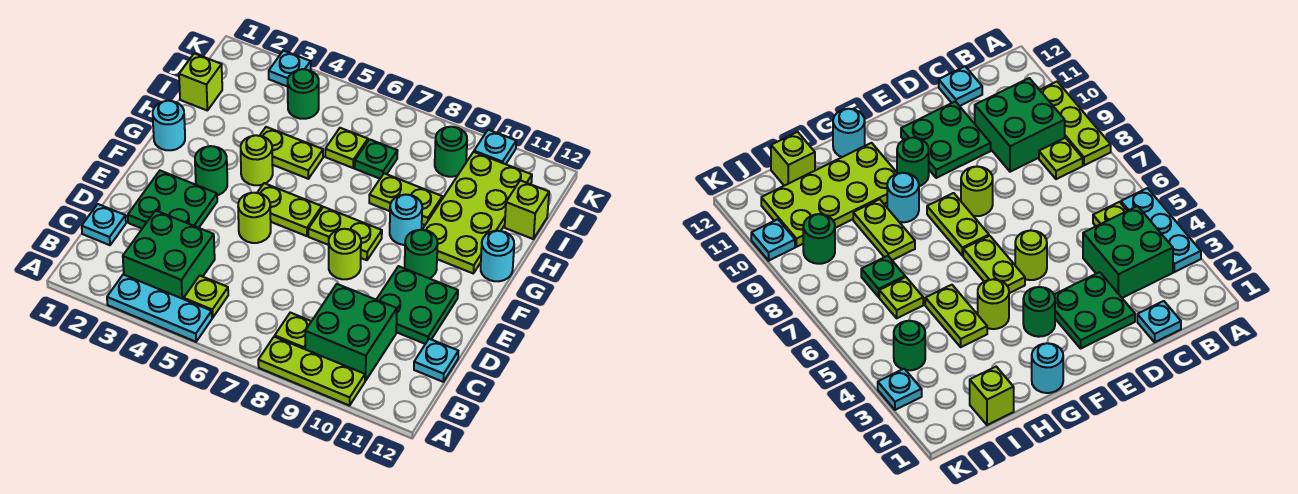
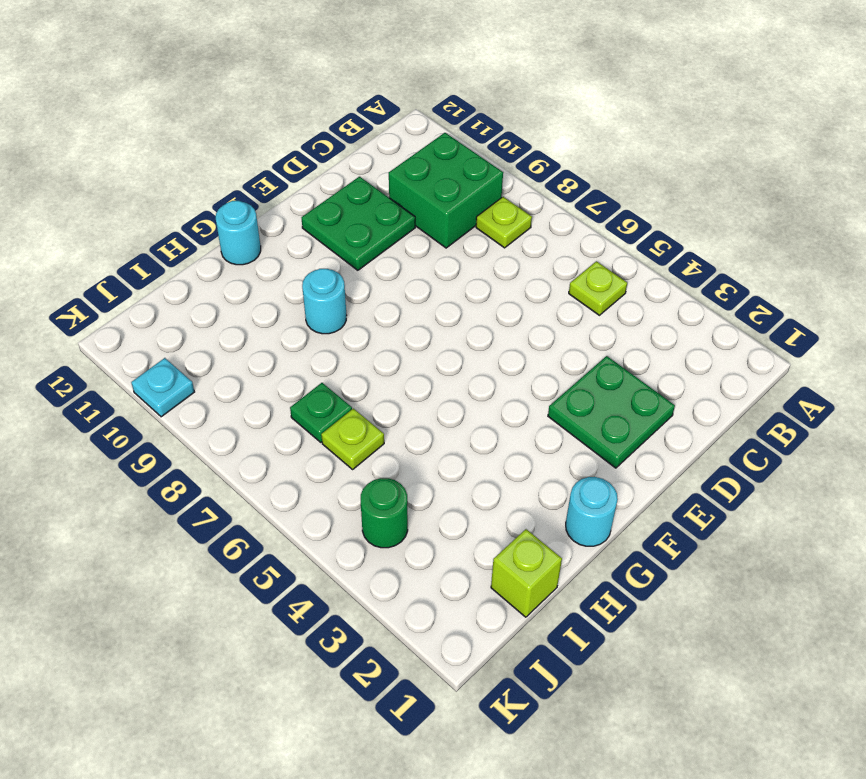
none -> cyan plate A3:A5 level 1
none -> lime plate A8:A10 level 1
none -> green brick B3:C4 level 1
none -> cyan plate C1 level 1

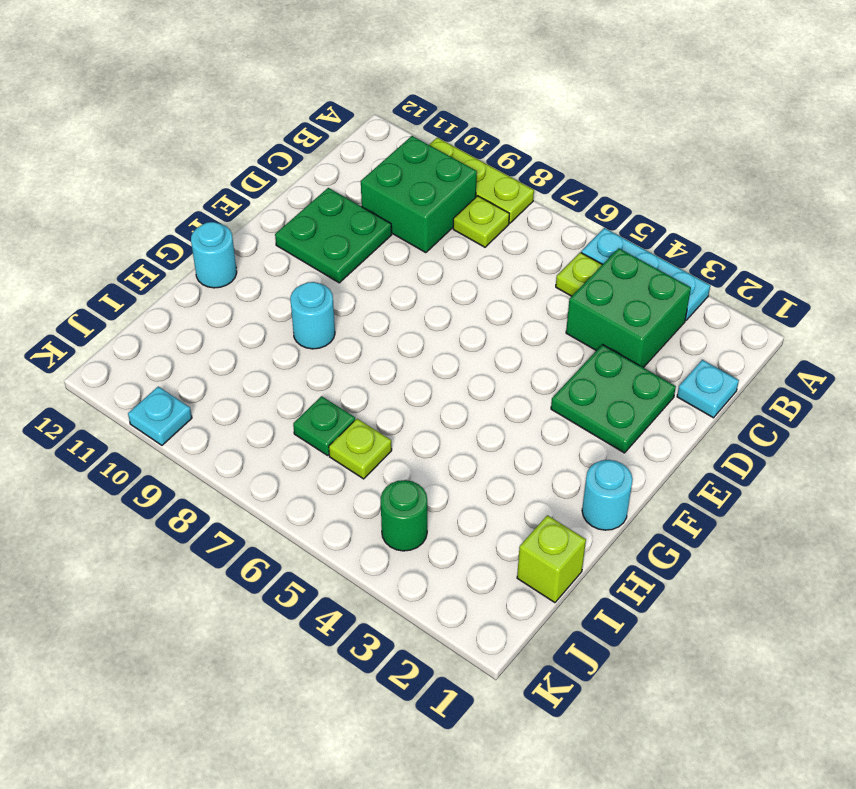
none -> cyan plate C12 level 1
none -> lime round brick E5 level 1
none -> lime round brick E8 level 1
none -> green round brick F3 level 1

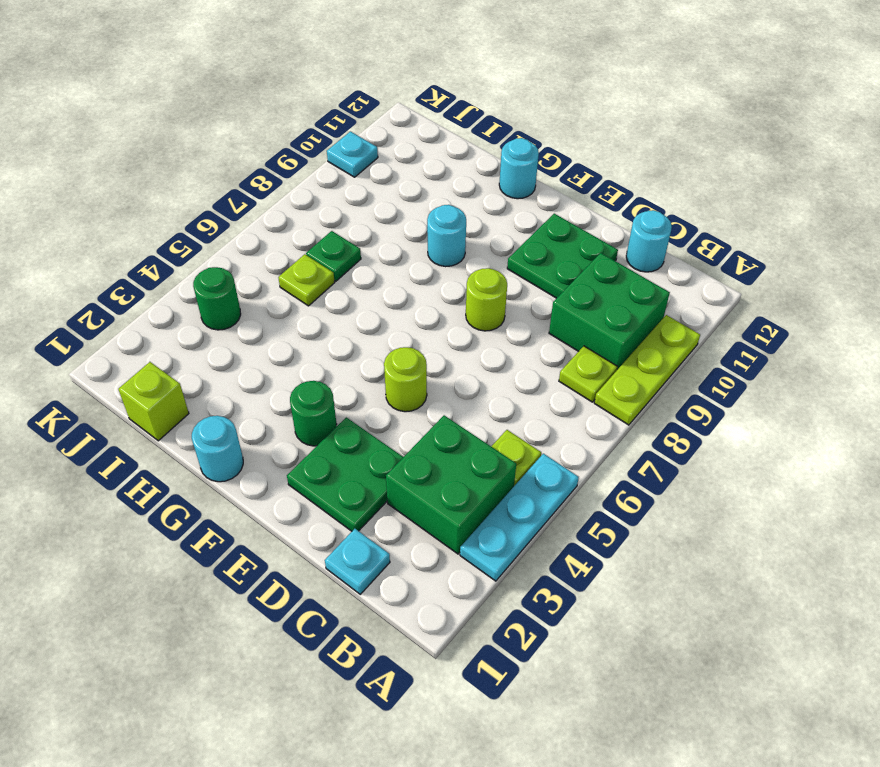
cyan round brick C12 level 1 -> cyan plate C12 level 1
none -> lime plate F5:F6 level 1
none -> lime plate F7:F8 level 1
none -> green round brick F10 level 1
none -> lime round brick G4 level 1

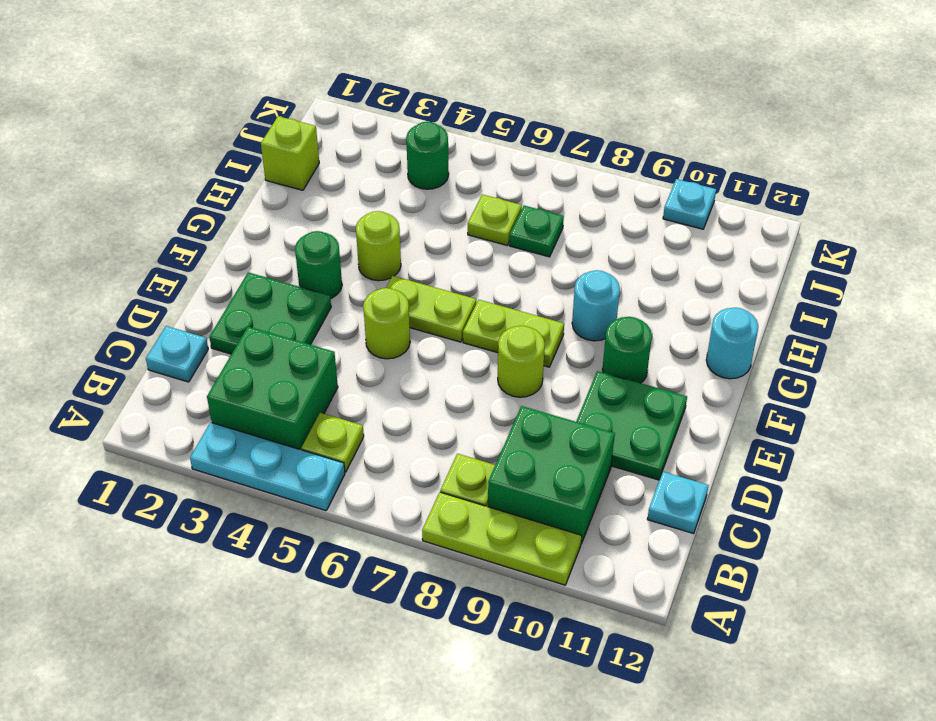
none -> cyan round brick G1 level 1
none -> lime plate G10:J11 level 1
none -> lime plate H4:H5 level 1
none -> lime plate H8:H9 level 1

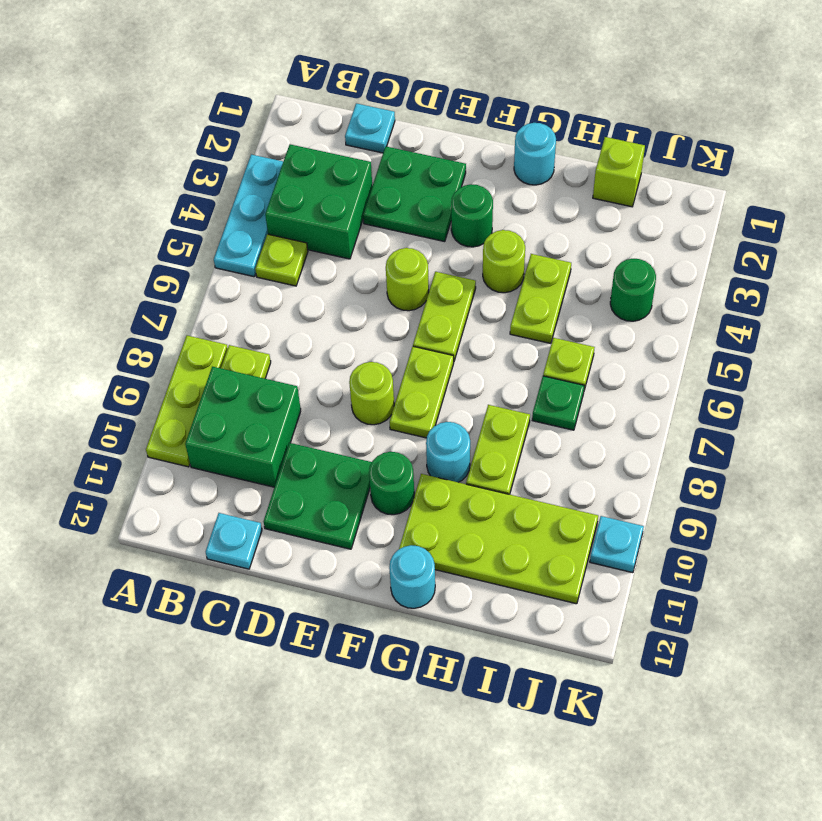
none -> lime brick I12 level 1
none -> green round brick J9 level 1
none -> cyan plate K3 level 1

